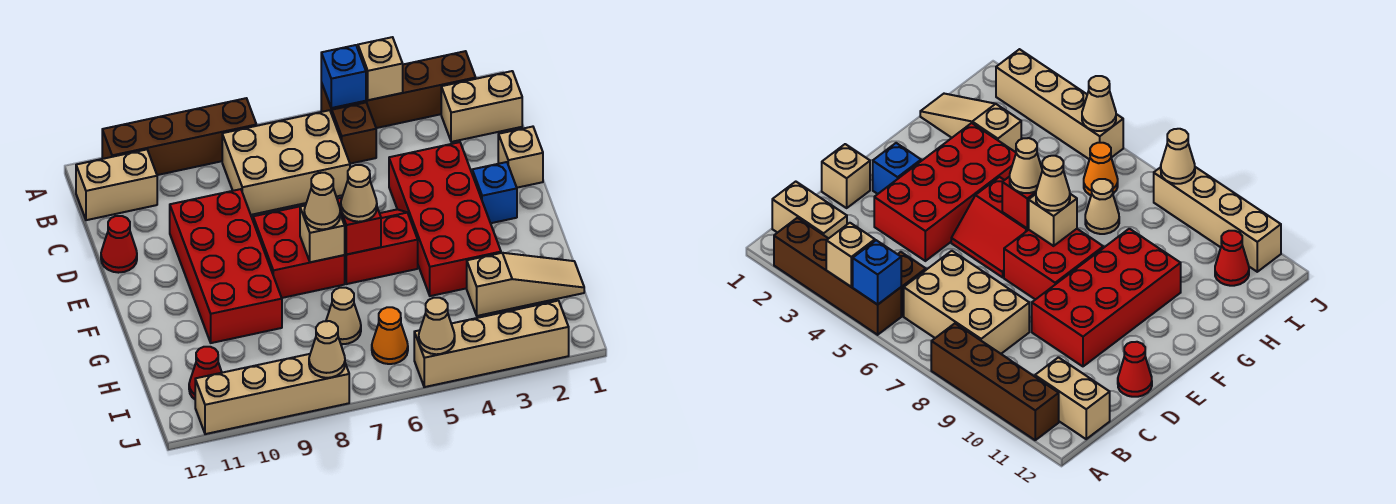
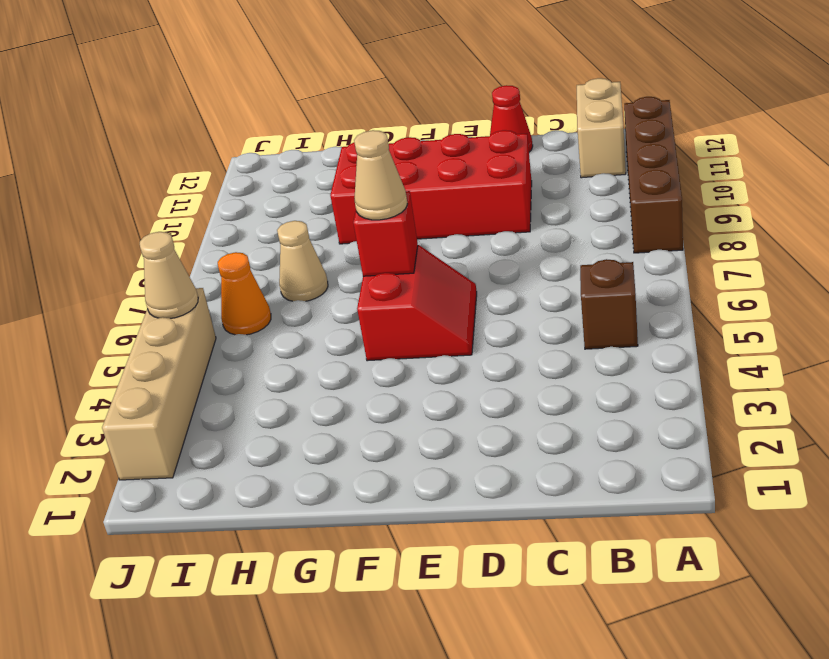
none -> brown brick A2:A5 level 1
none -> tan brick B1:B2 level 1
none -> tan brick B6:C8 level 1

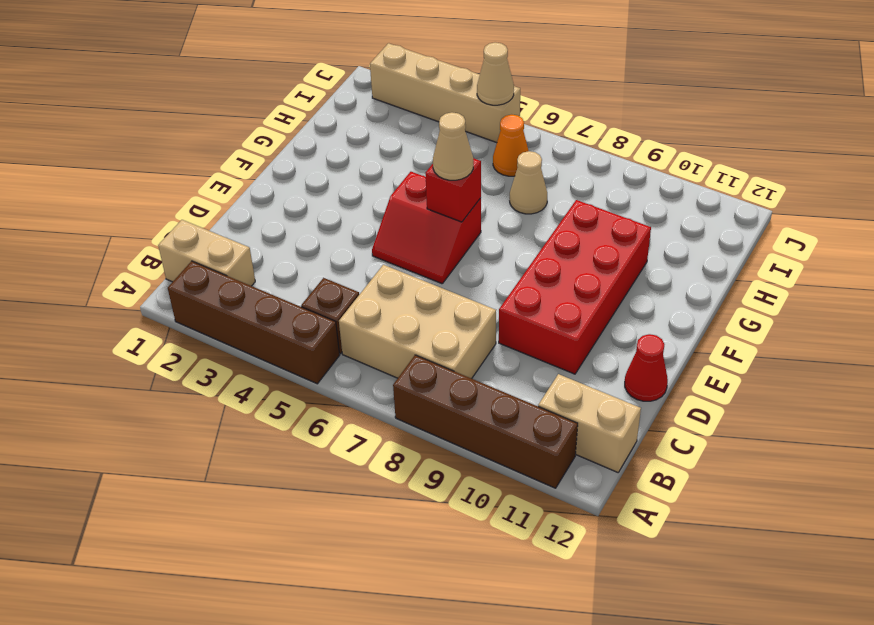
none -> tan brick D1 level 1
none -> red brick D3:G4 level 1
none -> blue brick E2 level 1

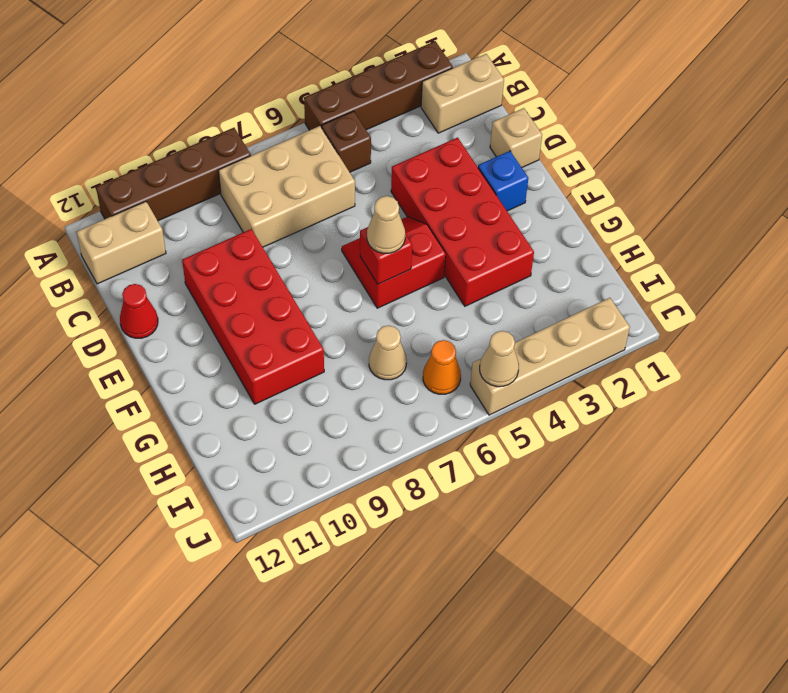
none -> red brick E7:F8 level 1
none -> tan slope H1:H3 level 1 top 3
none -> red cone I11 level 1

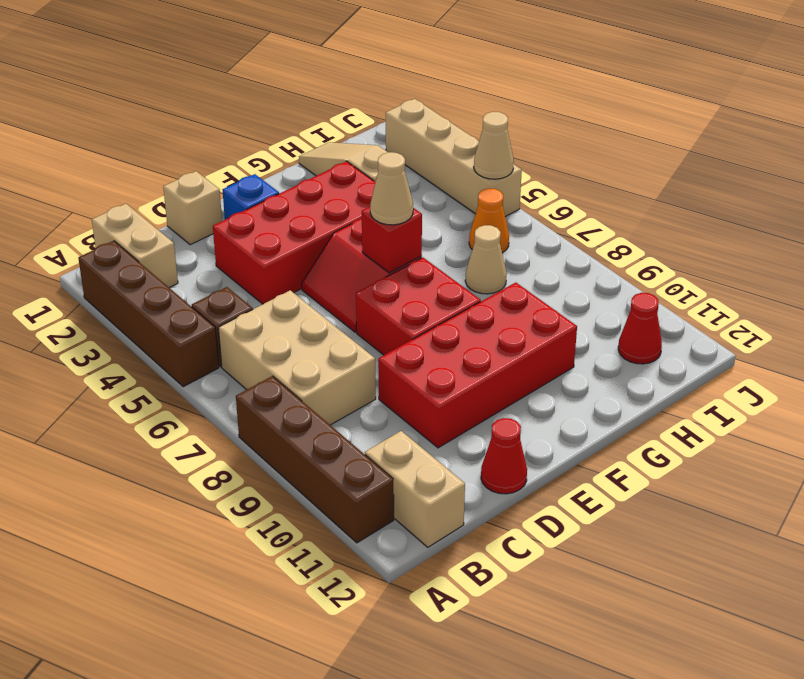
none -> tan brick J8:J11 level 1
none -> tan brick A4 level 2
none -> blue brick A5 level 2

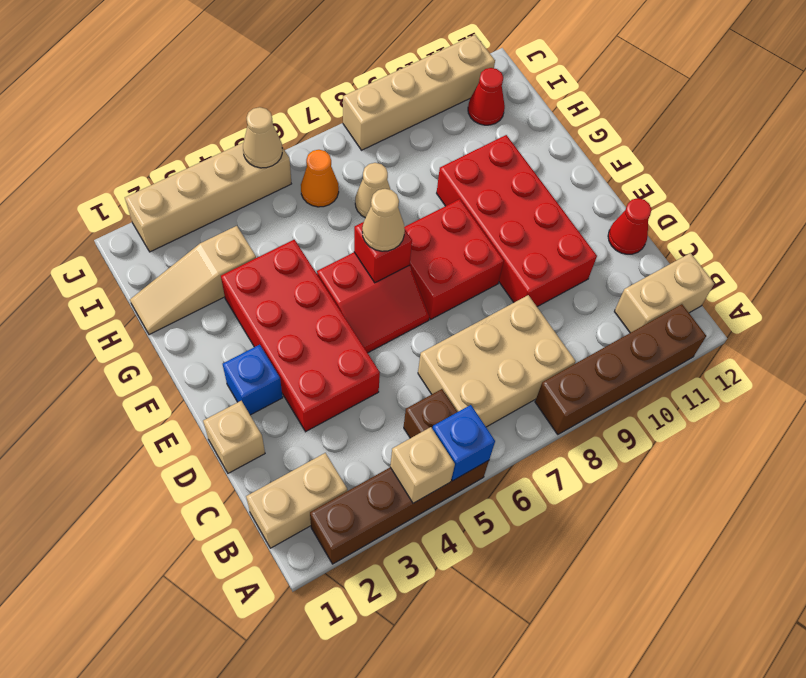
none -> tan brick F7 level 2
none -> tan cone J8 level 2
none -> tan cone F7 level 3

